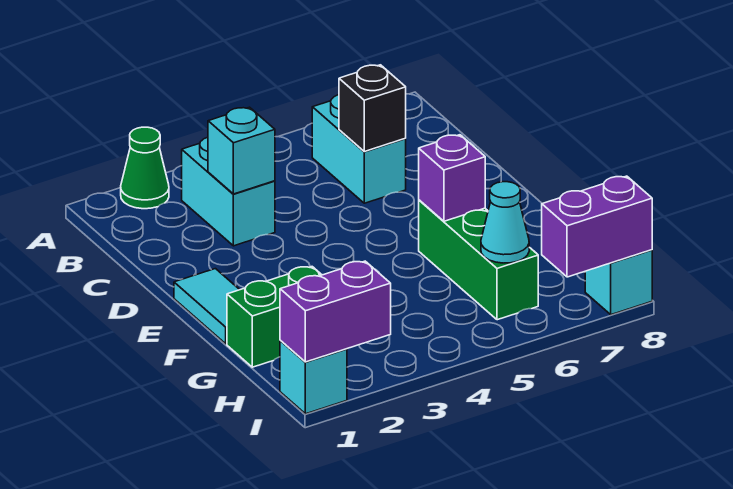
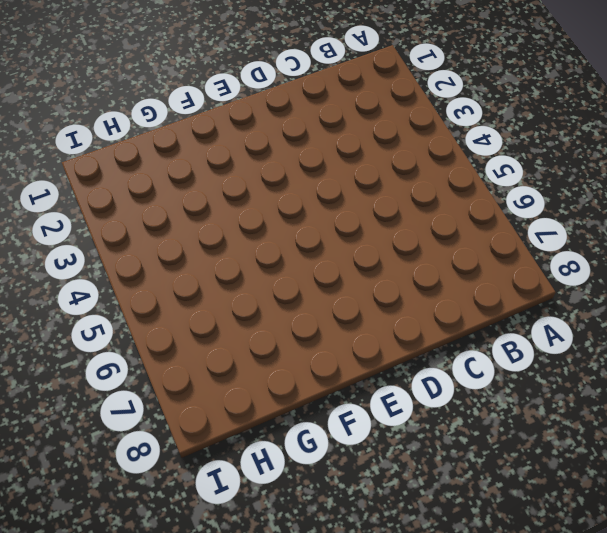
none -> green cone A2 level 1
none -> cyan brick B3:C3 level 1
none -> cyan brick B6:C6 level 1

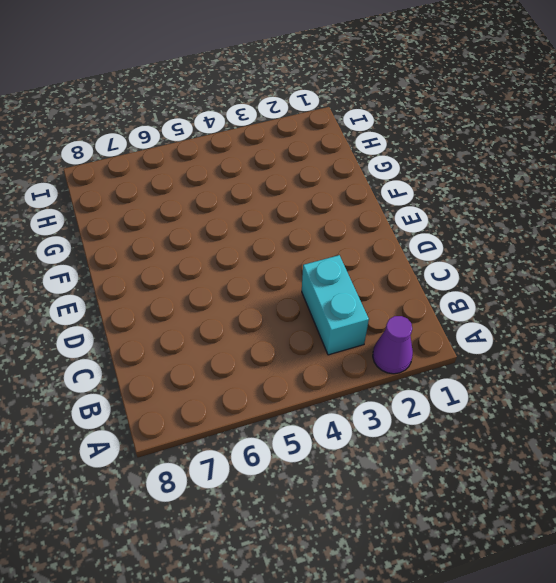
purple cone A2 level 1 -> green cone A2 level 1
none -> cyan brick B6:C6 level 1
none -> cyan tile E1:F1 level 1
none -> green brick F6:H6 level 1

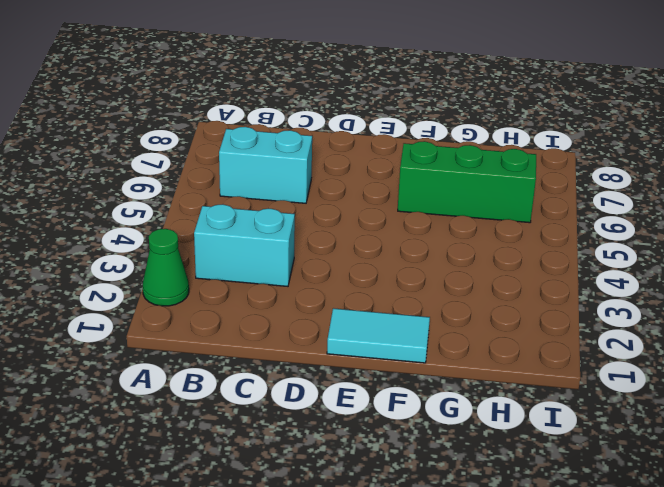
none -> green brick G1:G2 level 1
none -> cyan brick I1 level 1
none -> cyan brick I8 level 1

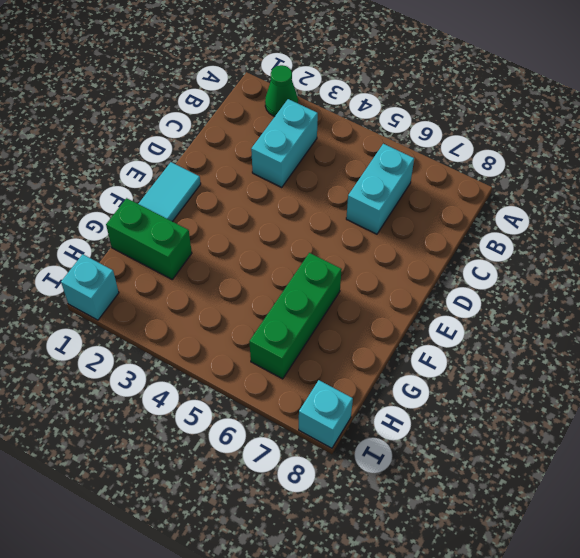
none -> cyan brick C3 level 2
none -> black brick C6 level 2
none -> purple brick F6 level 2

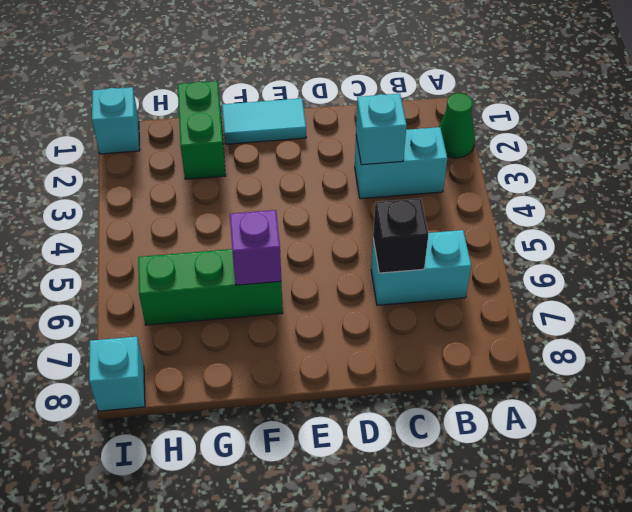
none -> cyan cone H6 level 2
none -> purple brick I1:I2 level 2
none -> purple brick I7:I8 level 2

